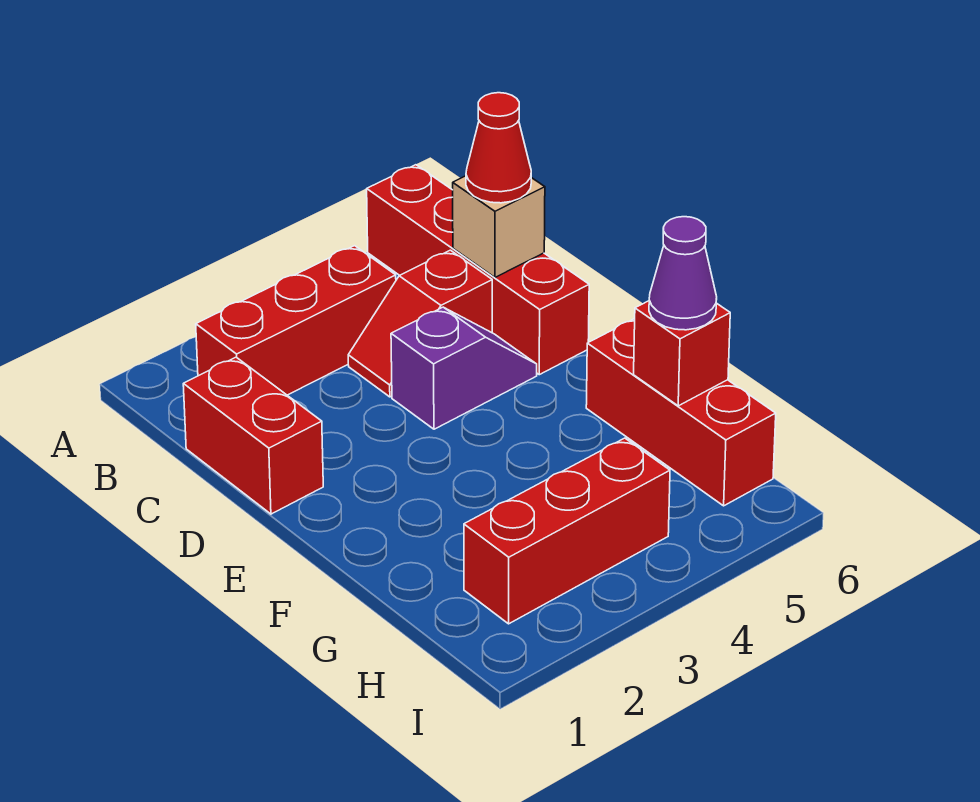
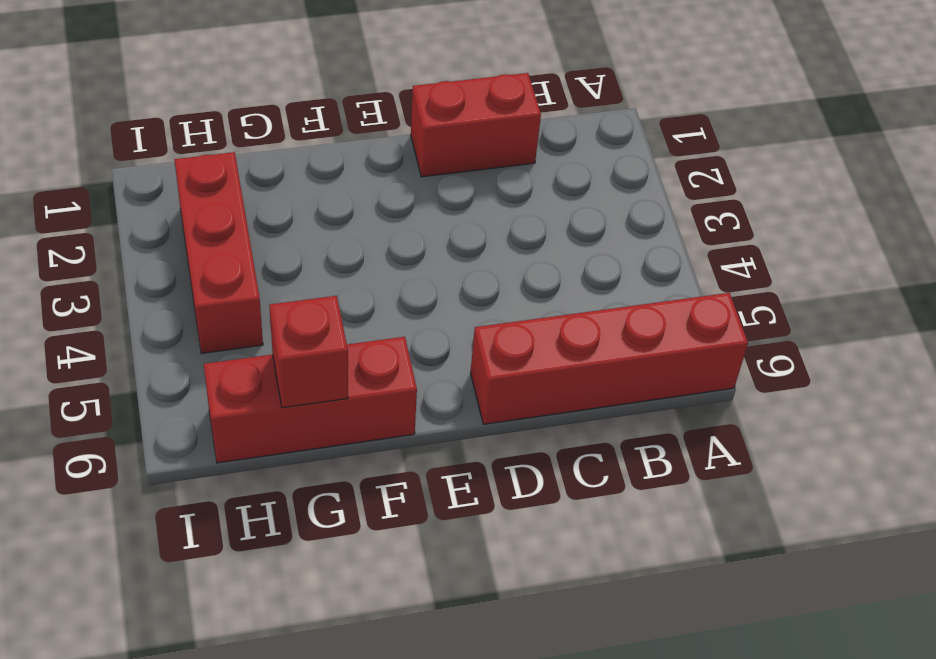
none -> red brick B2:B4 level 1
none -> red slope C4:C5 level 1 top 5

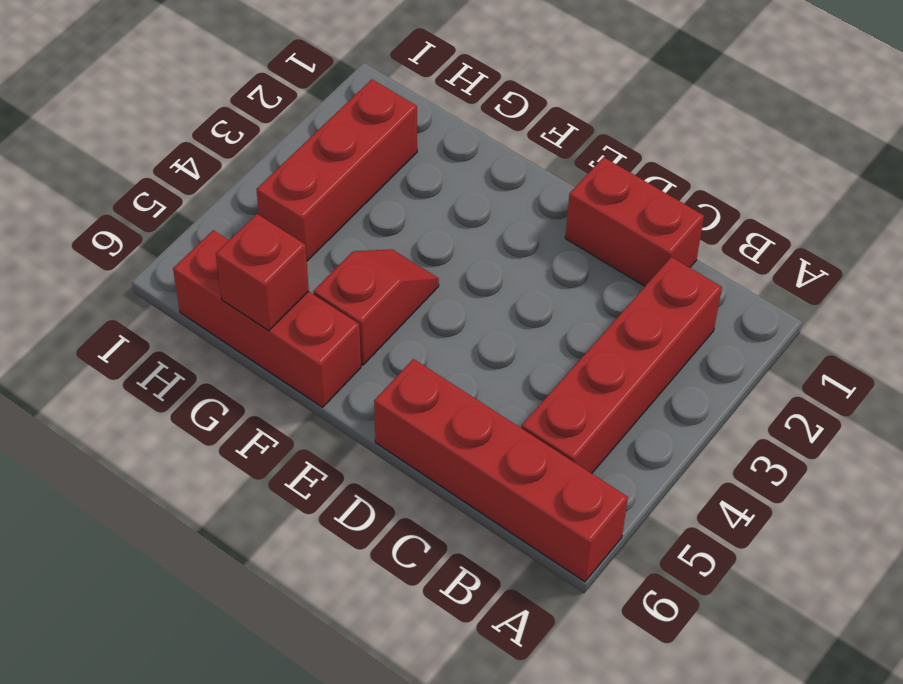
red brick B2:B5 level 1 -> red brick B2:B4 level 1
red slope F4:F5 level 1 top 5 -> red slope C4:C5 level 1 top 5
none -> purple slope D4:D5 level 1 top 4
none -> tan brick C6 level 2

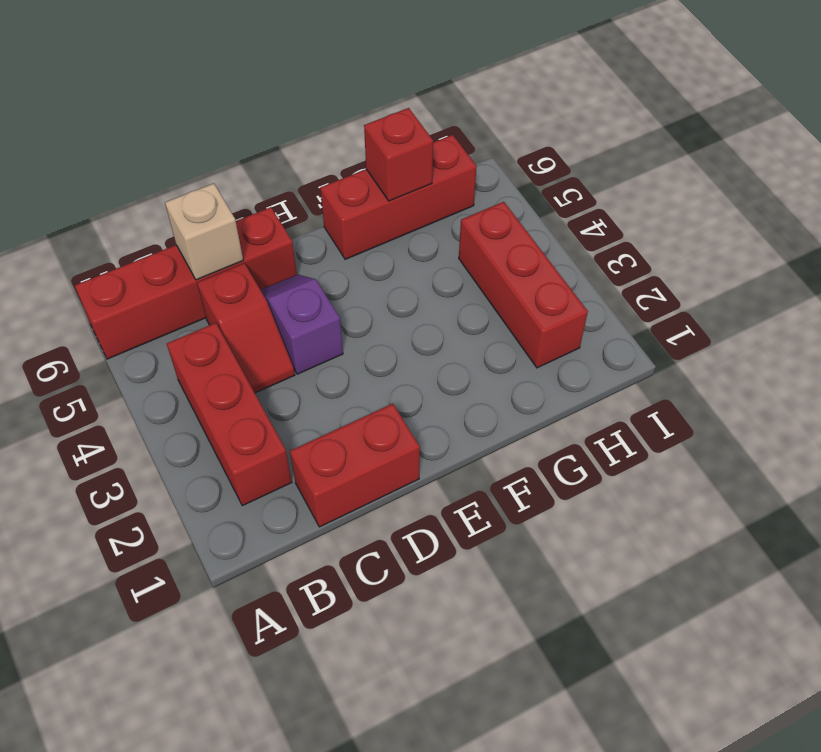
none -> red cone C6 level 3
none -> purple cone G6 level 3

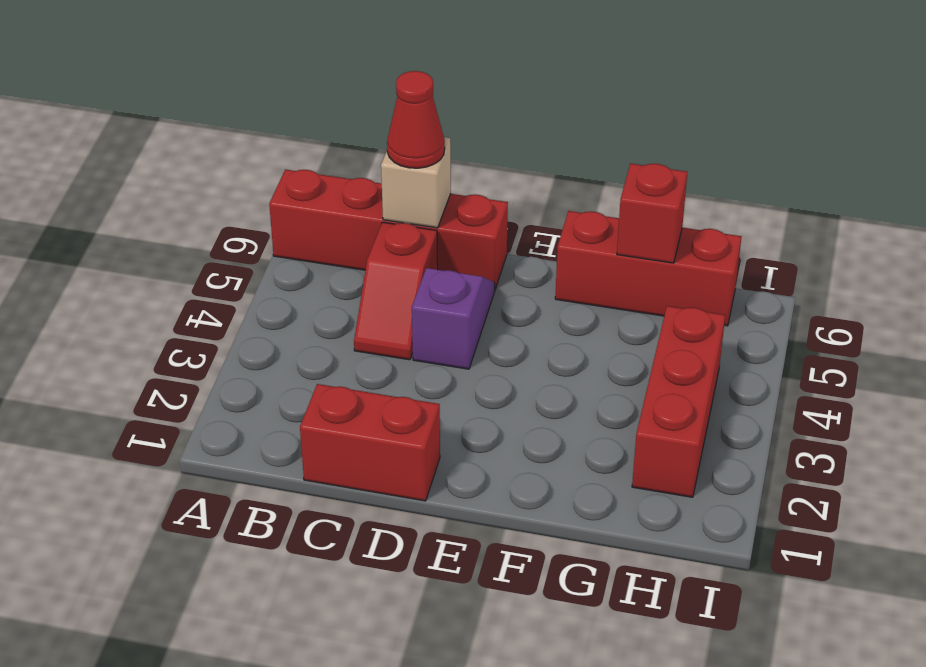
none -> red brick B2:B4 level 1
none -> purple cone G6 level 3

